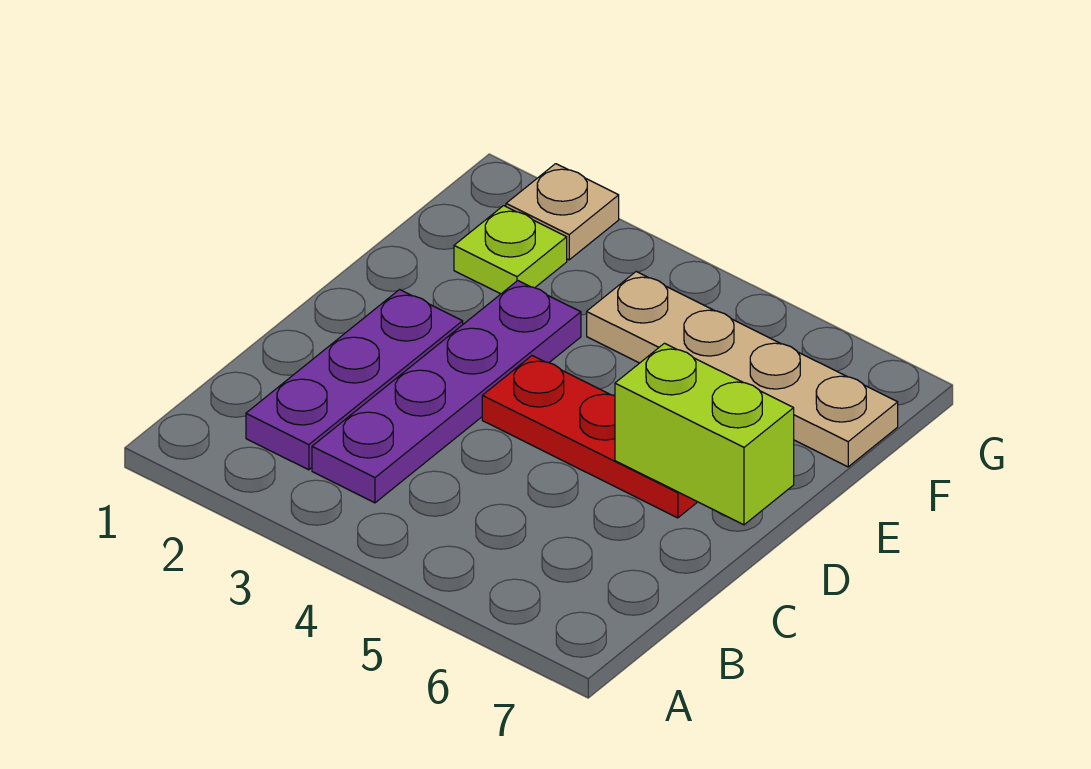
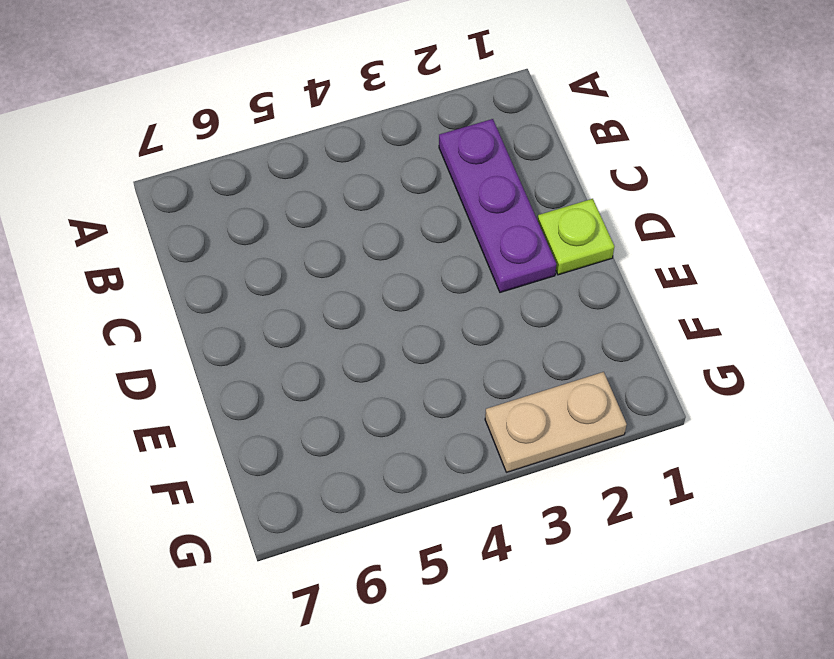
lime plate D1 level 1 -> lime plate F2 level 1
tan plate G2:G3 level 1 -> tan plate G2 level 1
none -> purple plate B3:E3 level 1
none -> red plate D4:D6 level 1

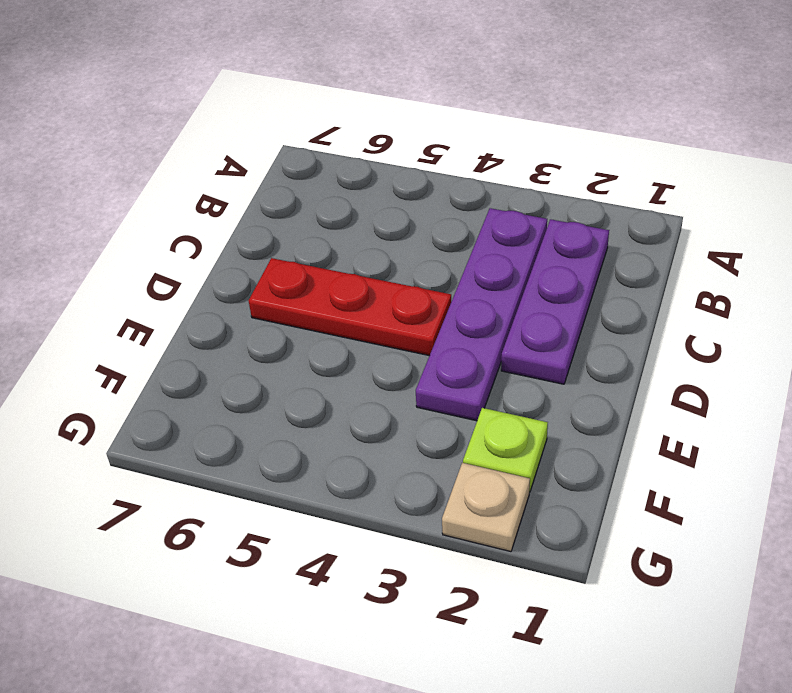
none -> tan plate F4:F7 level 1
none -> lime brick D6:D7 level 2

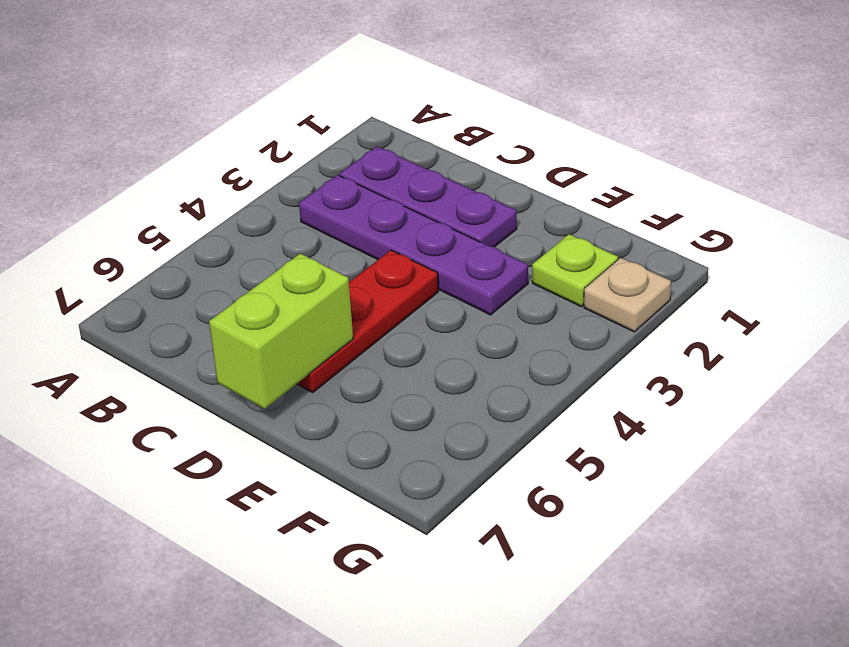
none -> tan plate F4:F7 level 1

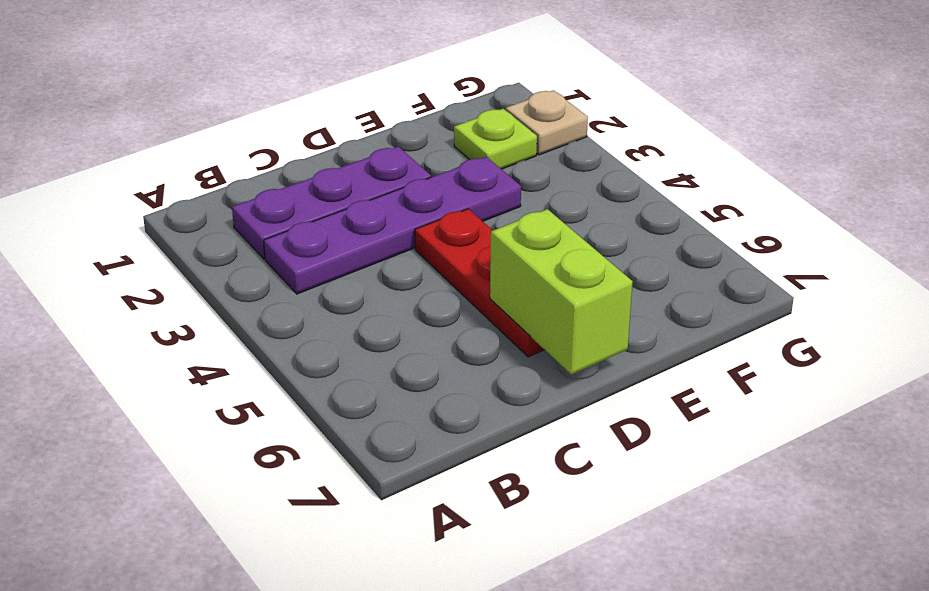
none -> tan plate F4:F7 level 1

